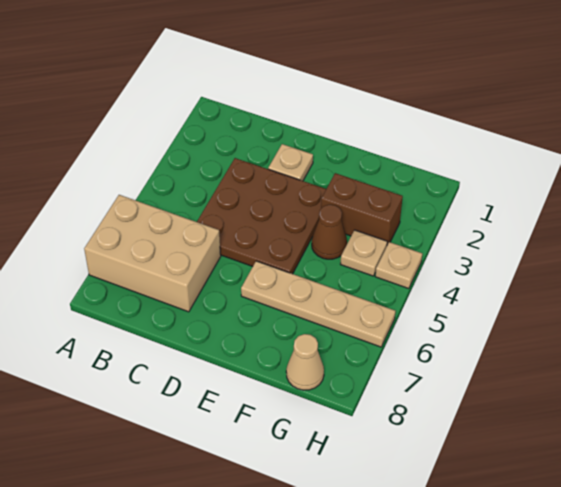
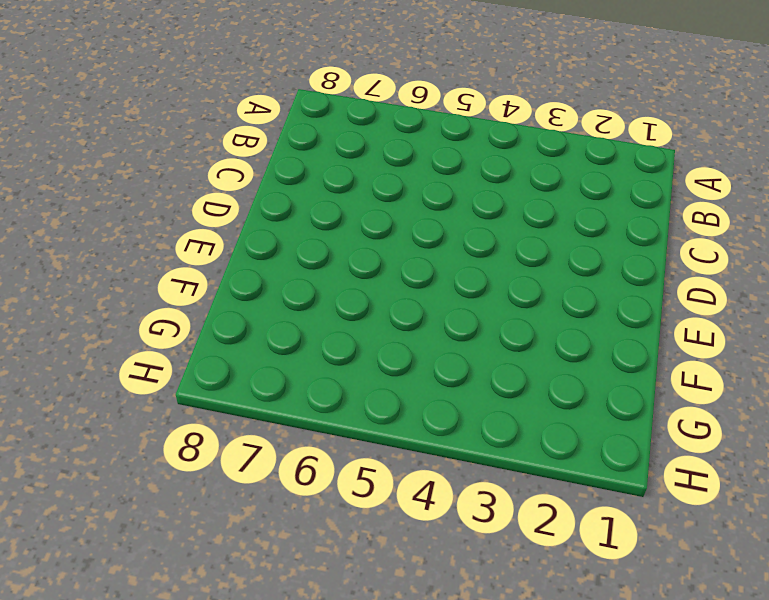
none -> tan brick A6:C7 level 1
none -> brown plate C3:E5 level 1

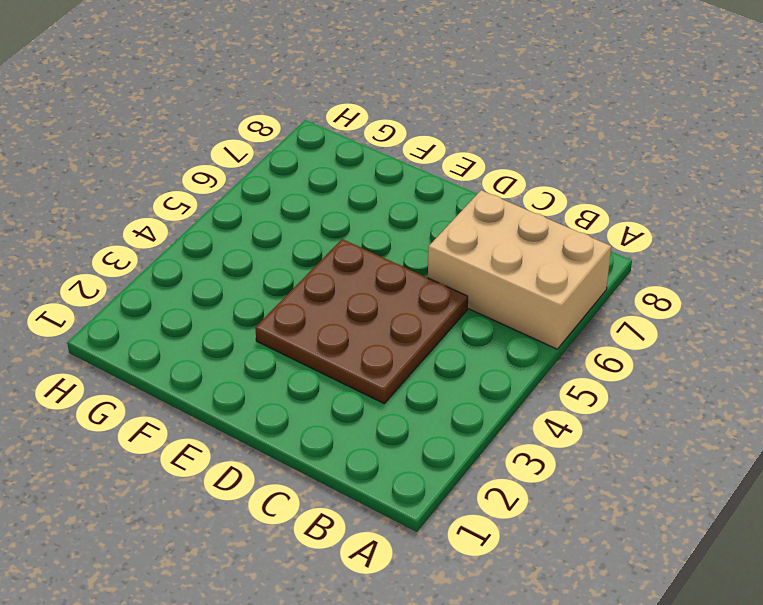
none -> tan plate D2 level 1
none -> tan plate E6:H6 level 1

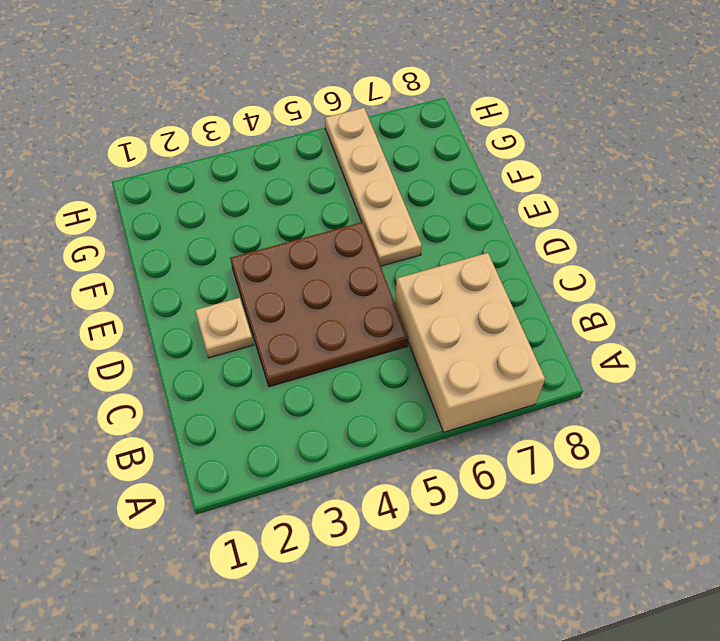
none -> brown brick F3:G3 level 1
none -> brown cone F4 level 1

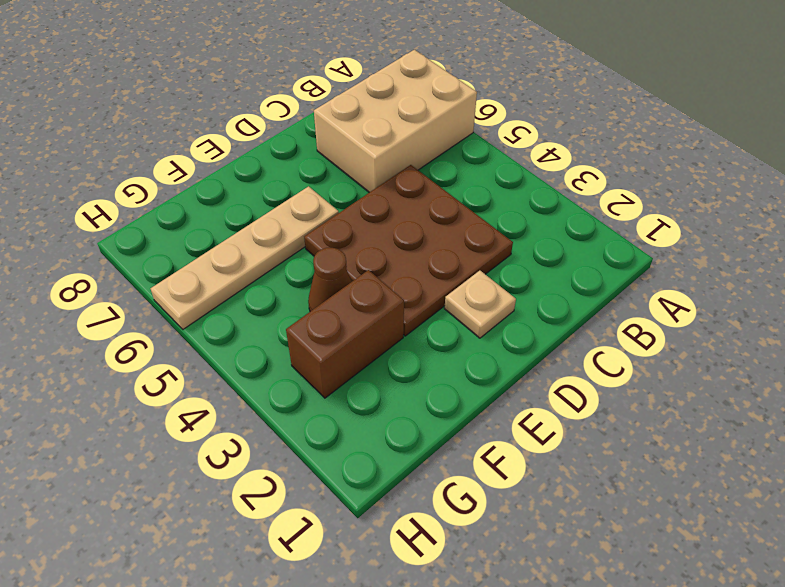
none -> tan plate G4 level 1
none -> tan cone G8 level 1

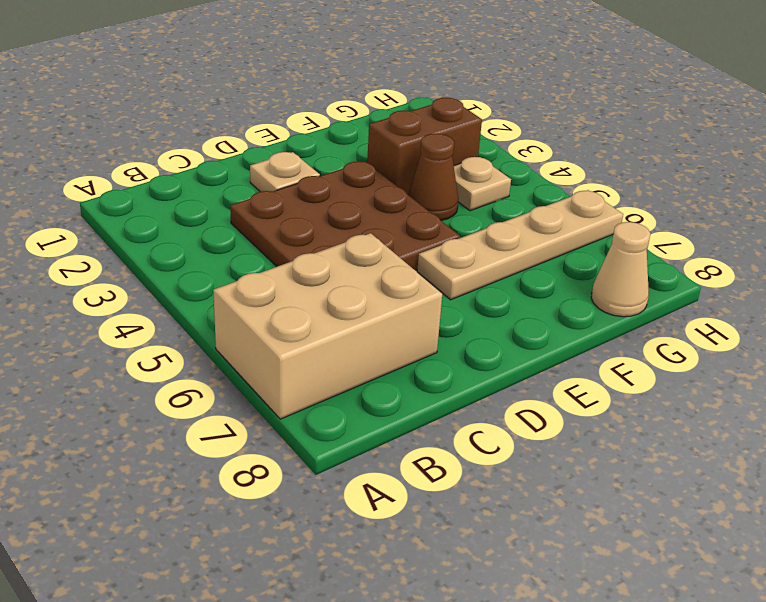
none -> tan plate H4 level 1

